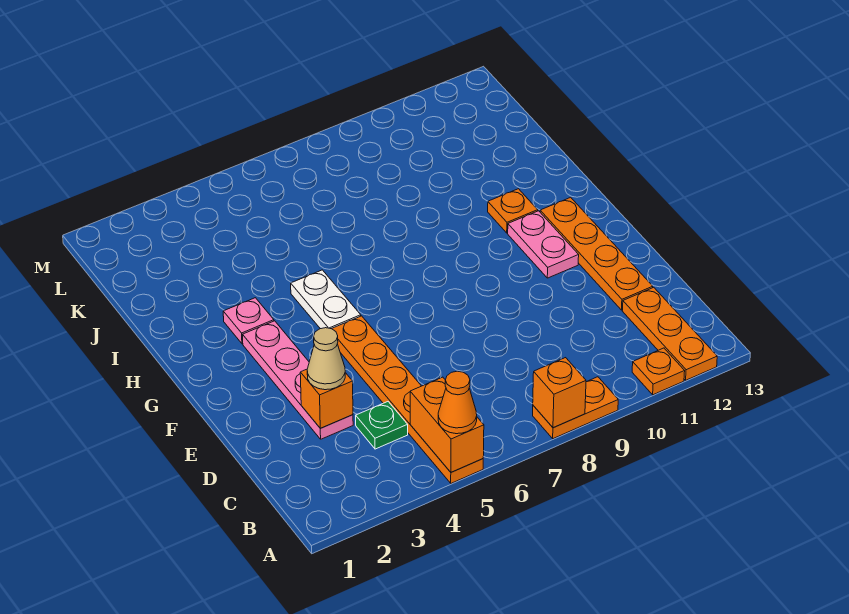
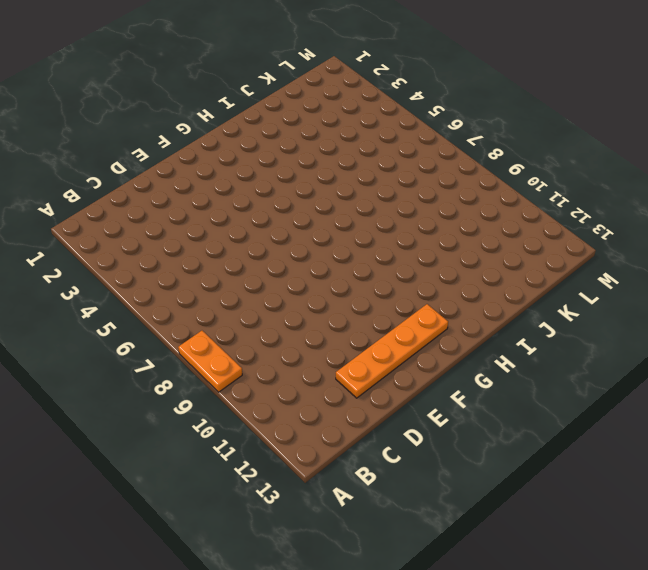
none -> orange plate A5:F5 level 1
none -> orange plate A11 level 1
none -> orange plate A12:C12 level 1

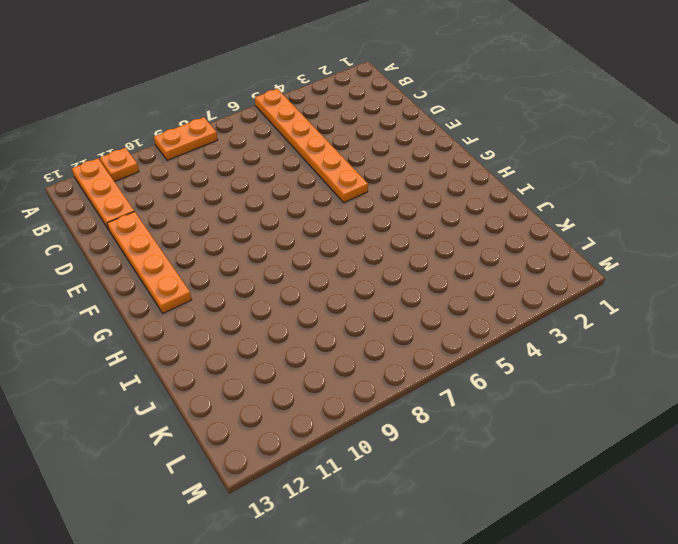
none -> green plate C4 level 1
none -> pink plate D3:G3 level 1
none -> pink plate F11:G11 level 1

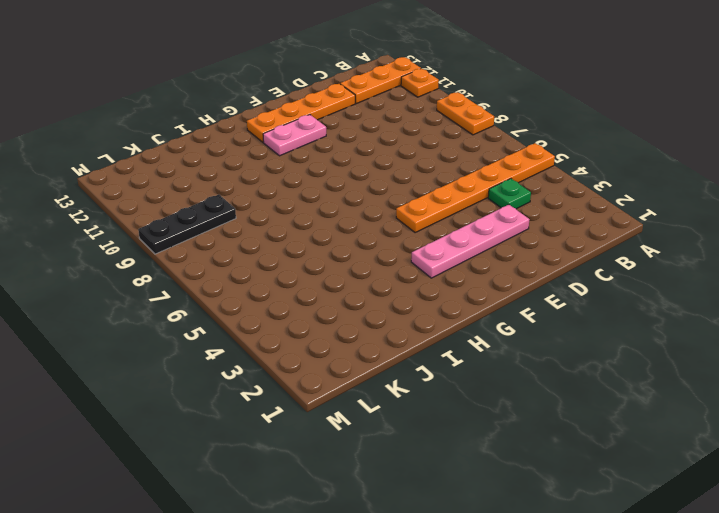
black plate K9:M9 level 1 -> none
none -> white plate G5:H5 level 1
none -> pink plate H3 level 1
none -> orange plate H11 level 1

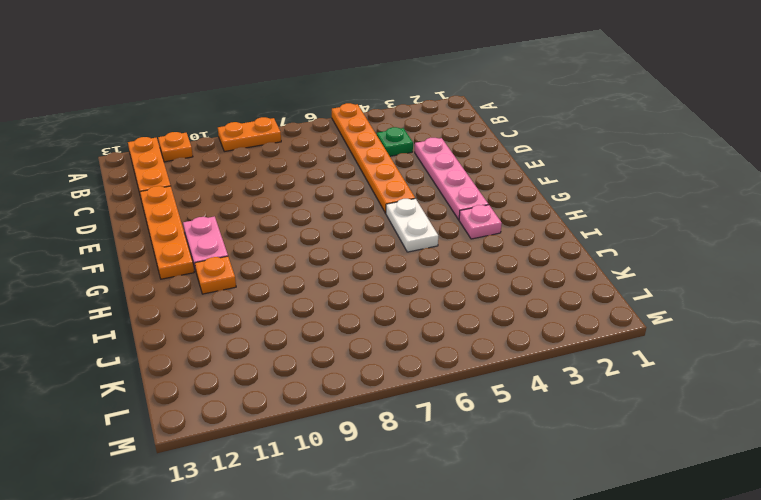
none -> orange brick A5:B5 level 2
none -> orange brick A8 level 2
none -> orange brick D3 level 2

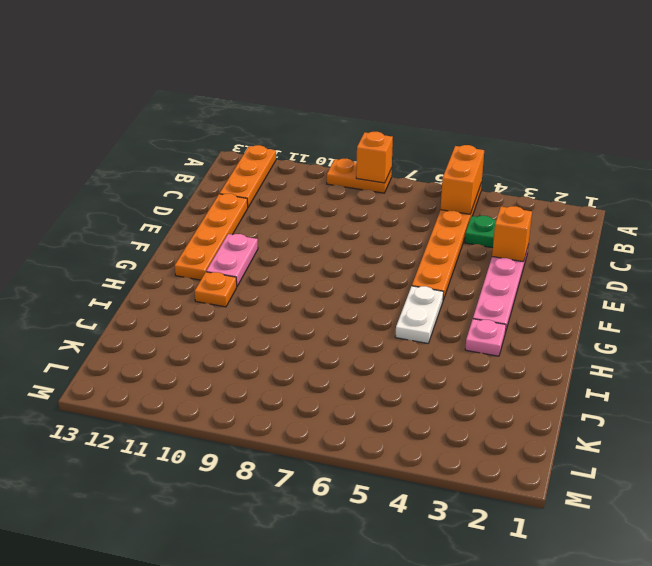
none -> orange plate A11 level 1
none -> orange cone A5 level 3
none -> tan cone D3 level 3

